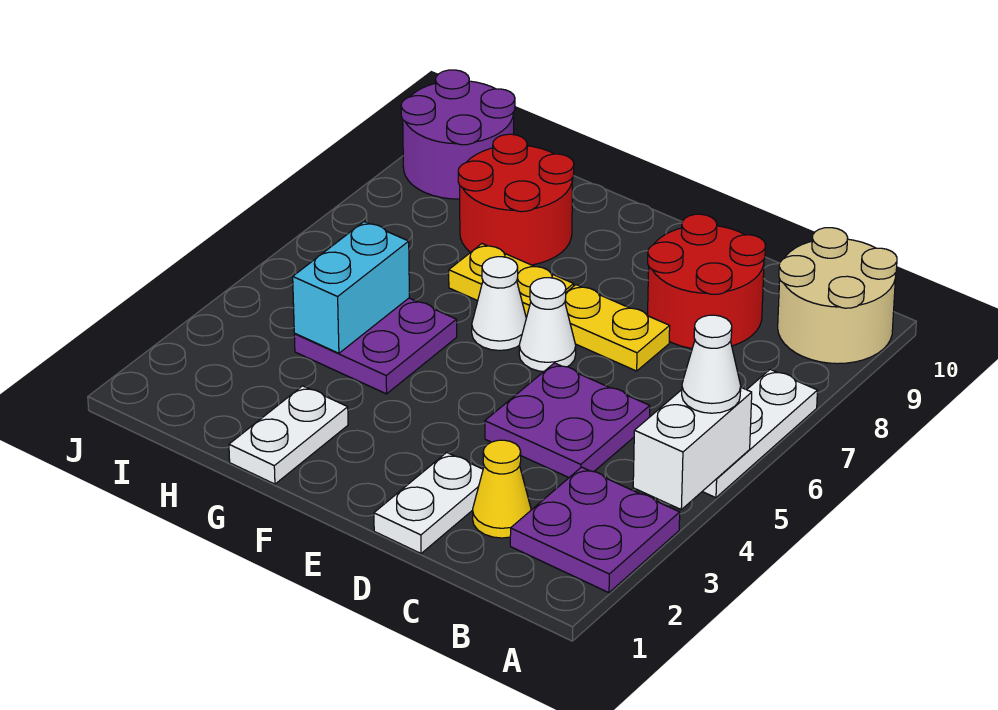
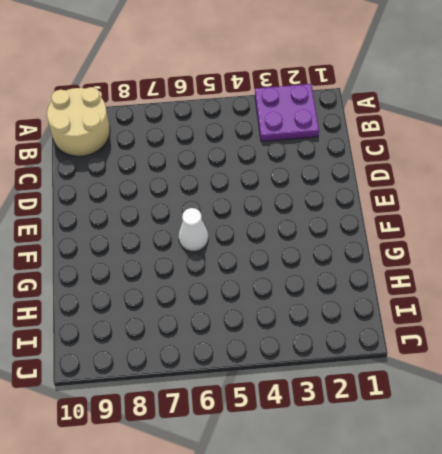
none -> white plate A5:A7 level 1
none -> yellow cone C2 level 1
none -> purple plate C4:D5 level 1

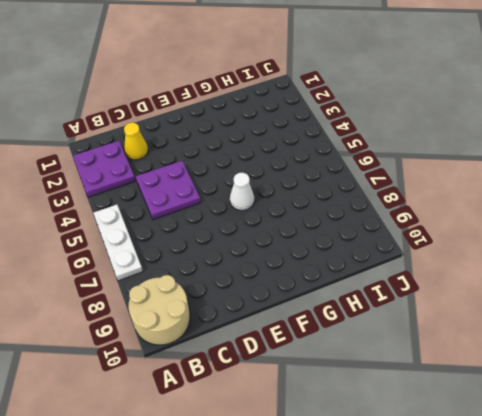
none -> red round brick C8:D9 level 1
none -> white plate D1:D2 level 1
none -> yellow plate D7:E7 level 1

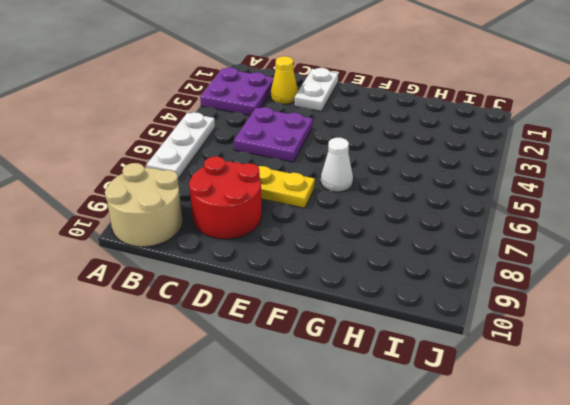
none -> white cone E6 level 1
none -> yellow plate F7:G7 level 1
none -> white plate G1:G2 level 1

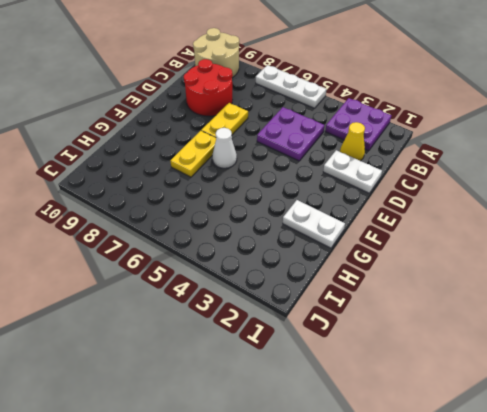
none -> white cone E6 level 1
none -> purple plate G4:H5 level 1
none -> red round brick G8:H9 level 1

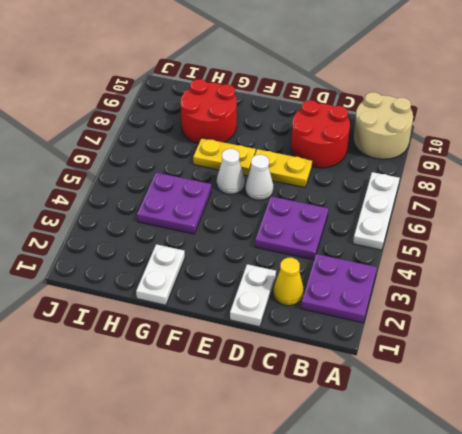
none -> purple round brick I9:J10 level 1
none -> white brick A4:A5 level 2
none -> cyan brick H4:H5 level 2

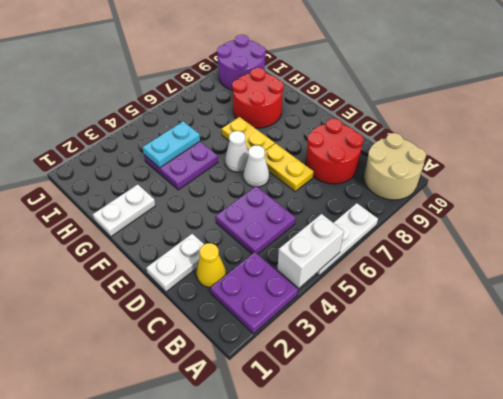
cyan plate H4:H5 level 2 -> cyan brick H4:H5 level 2
none -> white cone A5 level 3

